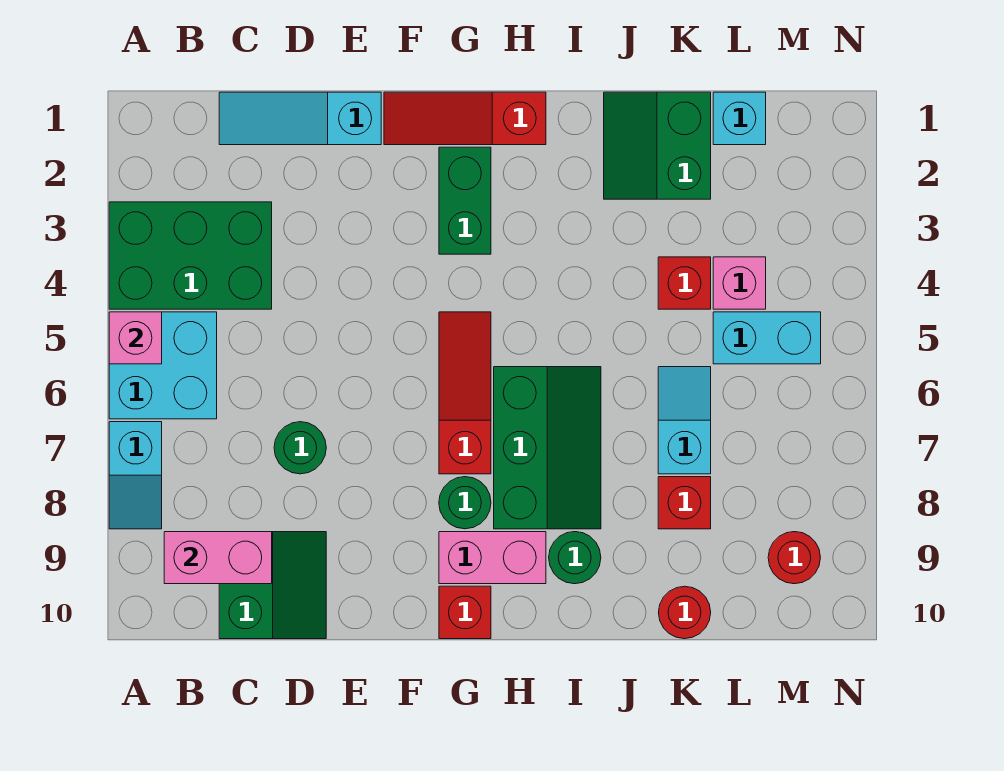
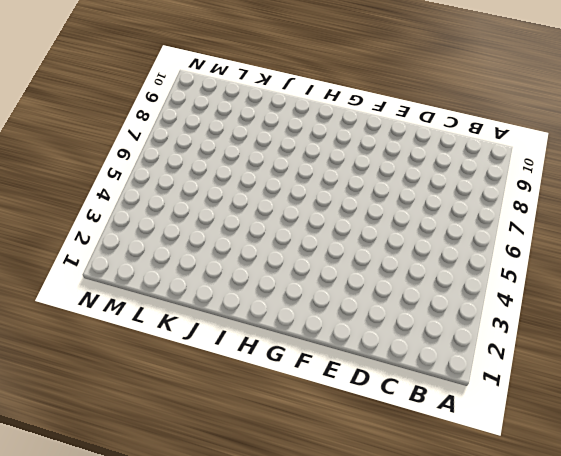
none -> green brick A3:C4 level 1
none -> cyan brick A5:B6 level 1
none -> cyan slope A7:A8 level 1 top 7

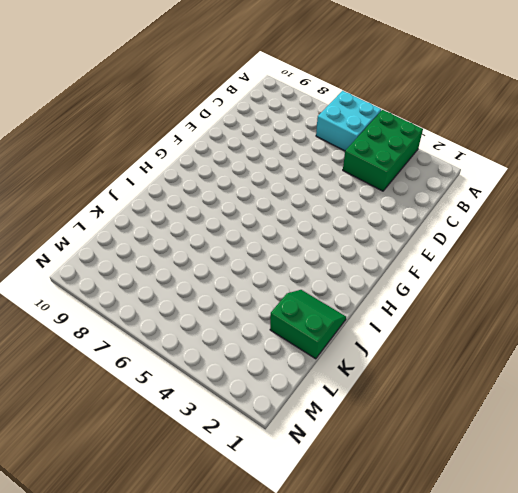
none -> cyan slope A7:A8 level 1 top 7
none -> cyan slope C1:E1 level 1 top E
none -> green slope C9:D10 level 1 top C

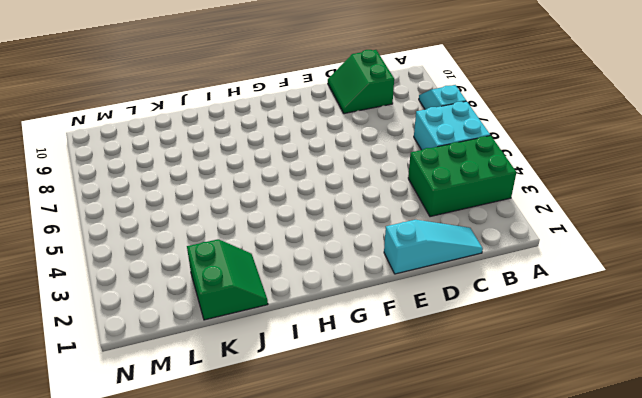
none -> green round brick D7 level 1
none -> red slope F1:H1 level 1 top H
none -> green brick G2:G3 level 1

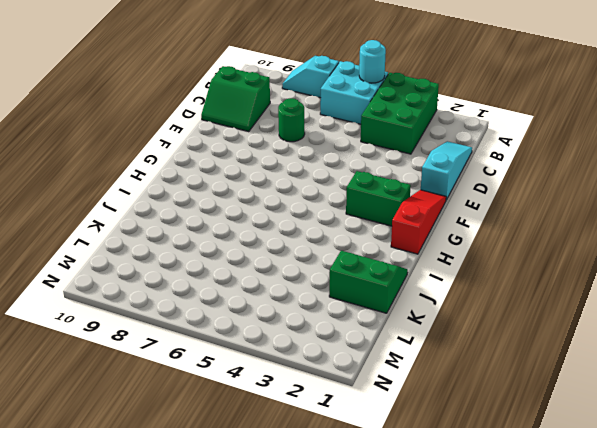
cyan round brick A5 level 2 -> pink brick A5 level 2
none -> red slope G5:G7 level 1 top 7
none -> green round brick G8 level 1
none -> pink brick G9:H9 level 1

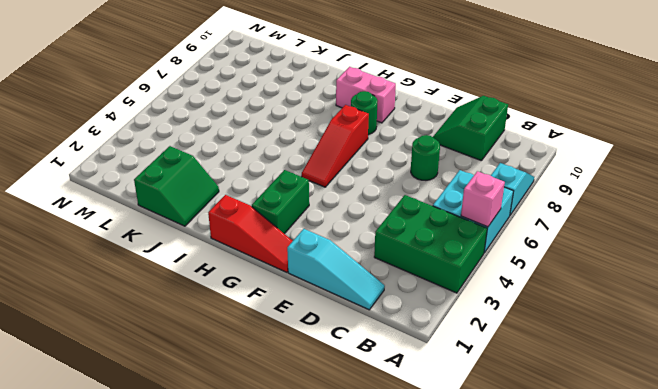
none -> red brick G10 level 1
none -> green slope H6:I8 level 1 top H
none -> green round brick I9 level 1

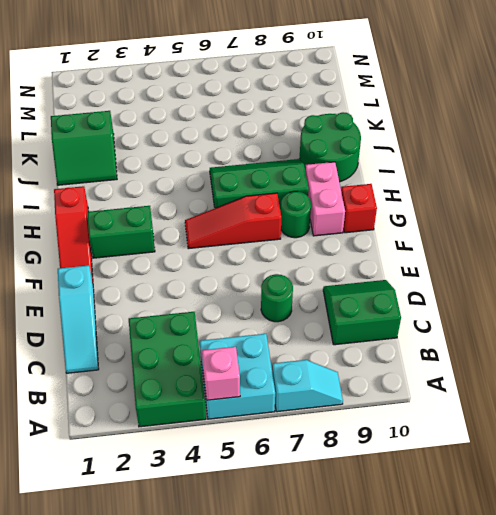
green round brick I9:J10 level 1 -> green round brick I9 level 1
none -> red brick K4 level 1
none -> cyan slope K6:K7 level 1 top 7
none -> red brick K8 level 1

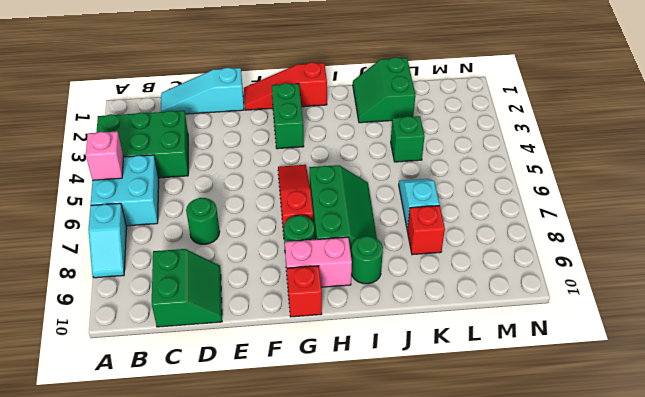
green brick K4 level 1 -> red brick K4 level 1
none -> red round brick K10 level 1
none -> cyan brick L1 level 1
none -> pink brick L4 level 1

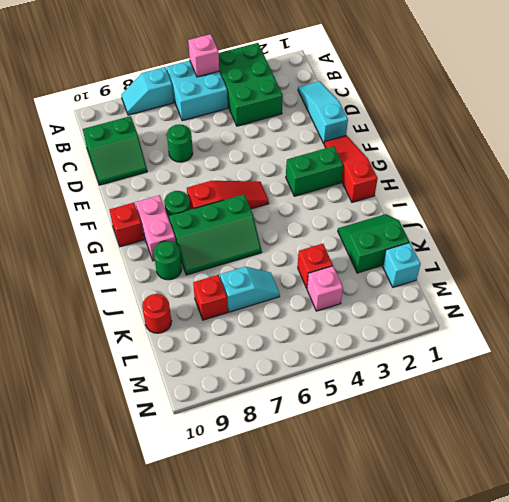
none -> cyan brick L5:M5 level 1
none -> red round brick M9 level 1
none -> pink brick B9:C9 level 2

